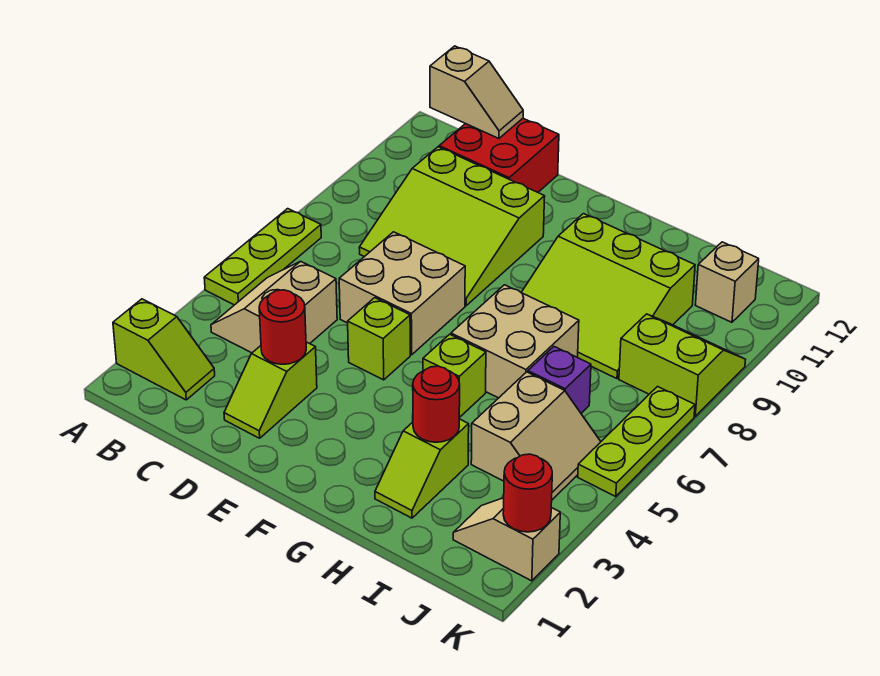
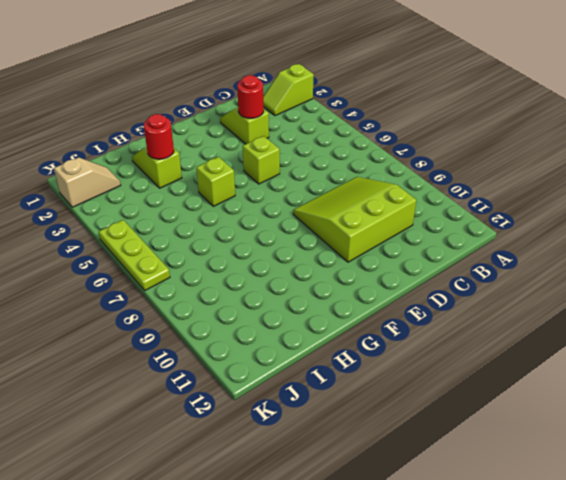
none -> lime plate A5:A7 level 1
none -> tan slope B4:C5 level 1 top C
none -> red brick C11:D12 level 1

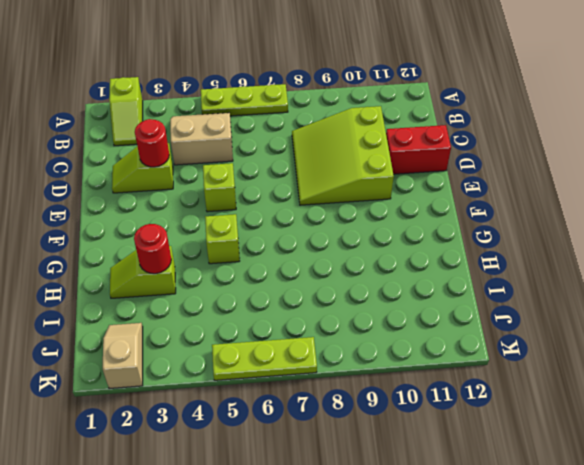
red brick D11:D12 level 1 -> red brick C11:D12 level 1
none -> tan brick D6:E7 level 1
none -> tan brick G6:H7 level 1
none -> lime slope G8:I10 level 1 top 10

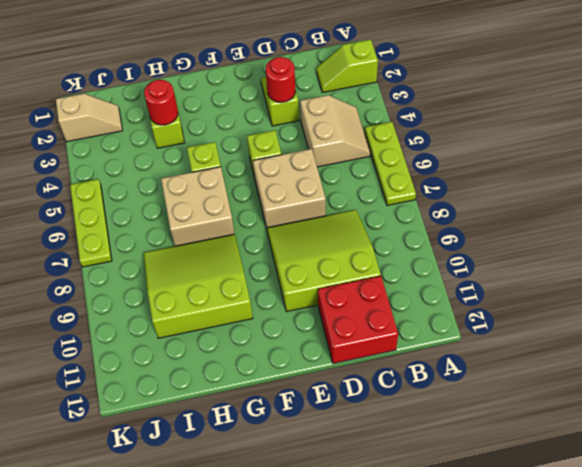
none -> tan slope I4:J5 level 1 top I
none -> purple brick I6 level 1
none -> lime slope J8:K9 level 1 top 8

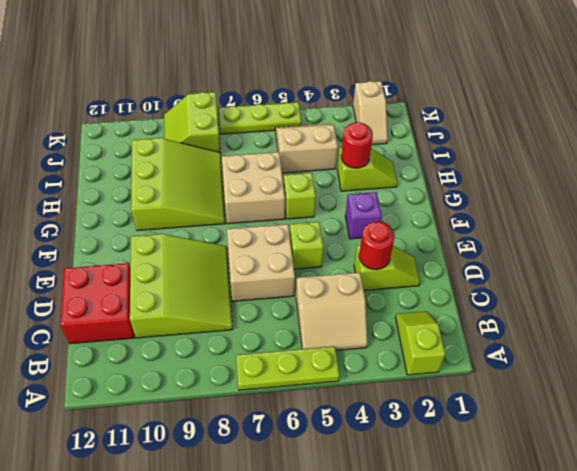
purple brick F3 level 1 -> purple brick I6 level 1
none -> tan brick J11 level 1
none -> tan slope B12:C12 level 2 top B
none -> red round brick K2 level 2

